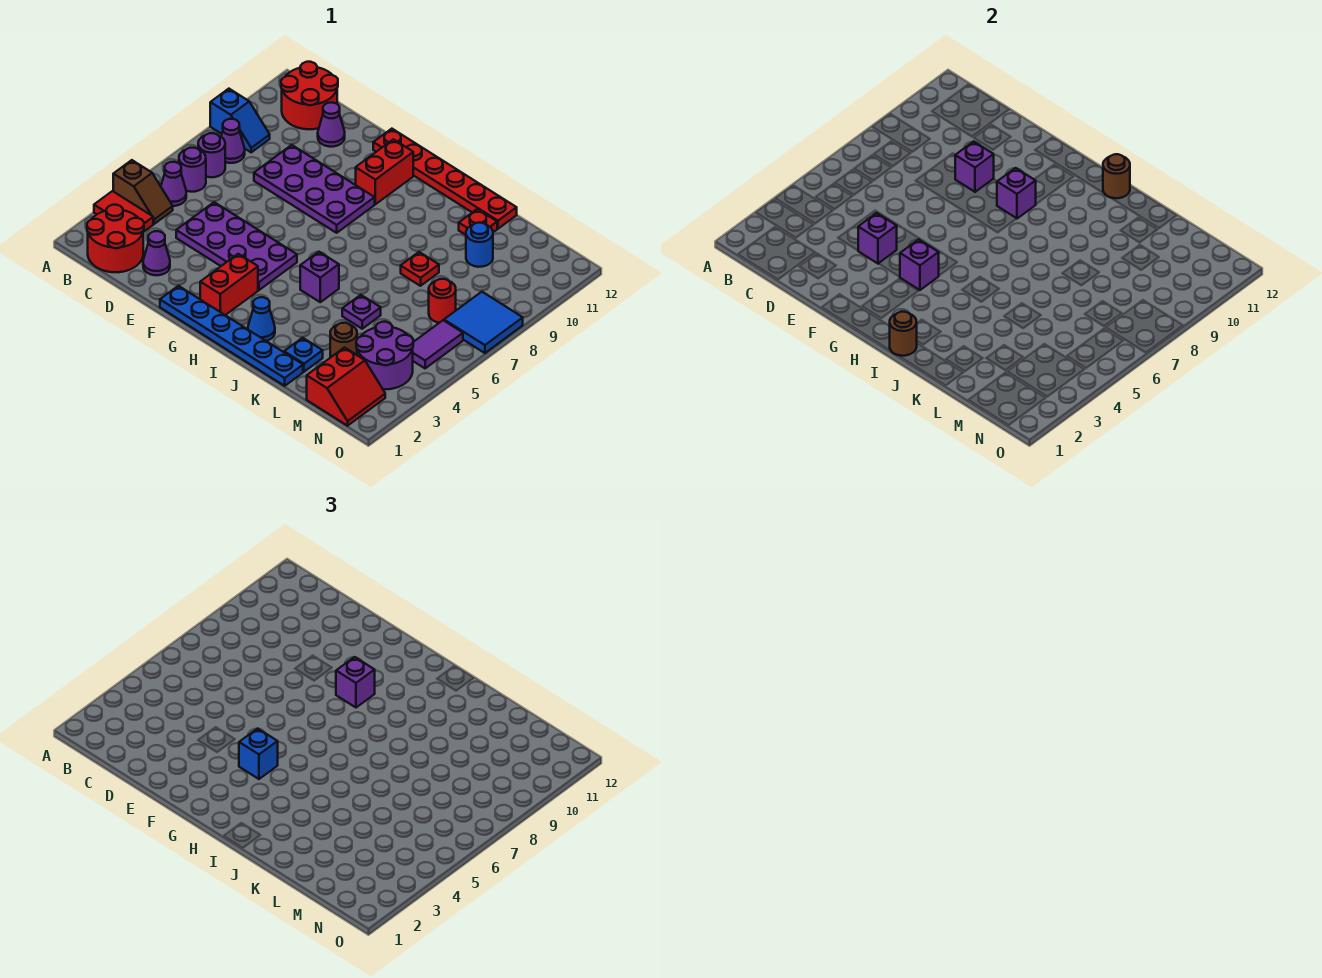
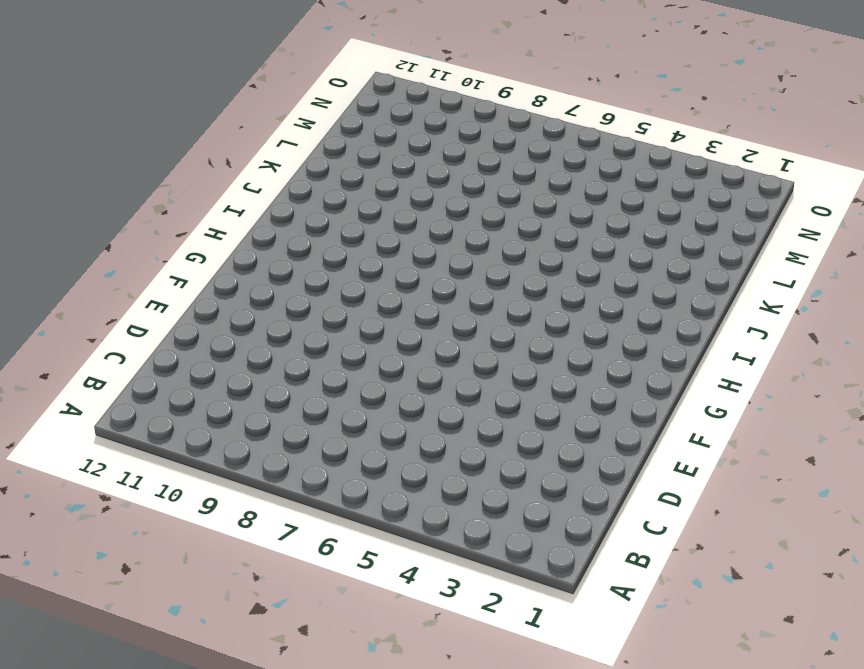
none -> red tile A3:B3 level 1
none -> brown slope A4:B4 level 1 top A
none -> blue slope A9:B9 level 1 top A
none -> red round brick B1:C2 level 1

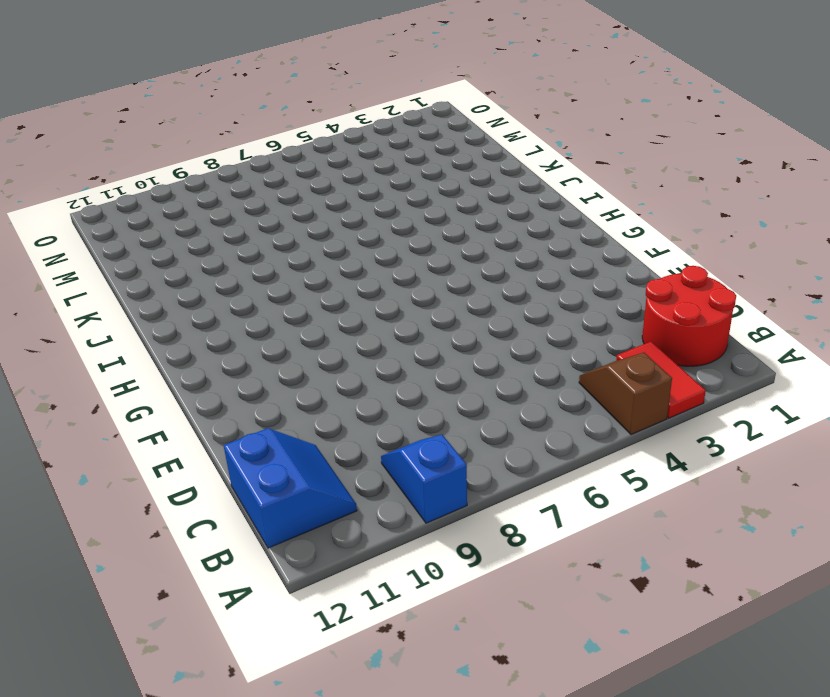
blue slope B11:C12 level 1 top 12 -> red round brick B11:C12 level 1
none -> purple cone B5 level 1
none -> purple round brick B6 level 1
none -> purple round brick B7 level 1
none -> purple cone B8 level 1

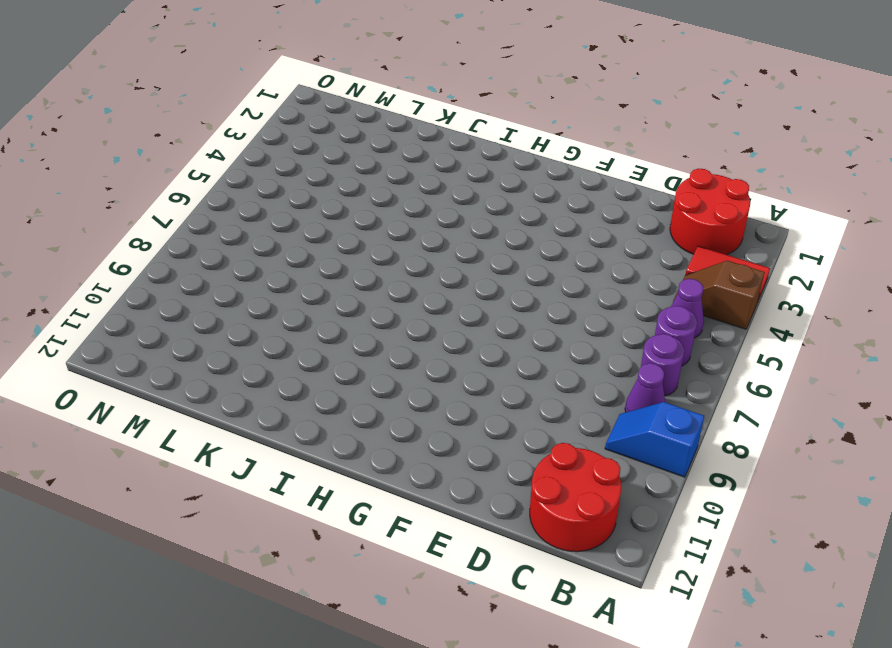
none -> purple cone D2 level 1
none -> purple plate D4:G5 level 1
none -> purple plate D8:G9 level 1
none -> purple cone D11 level 1

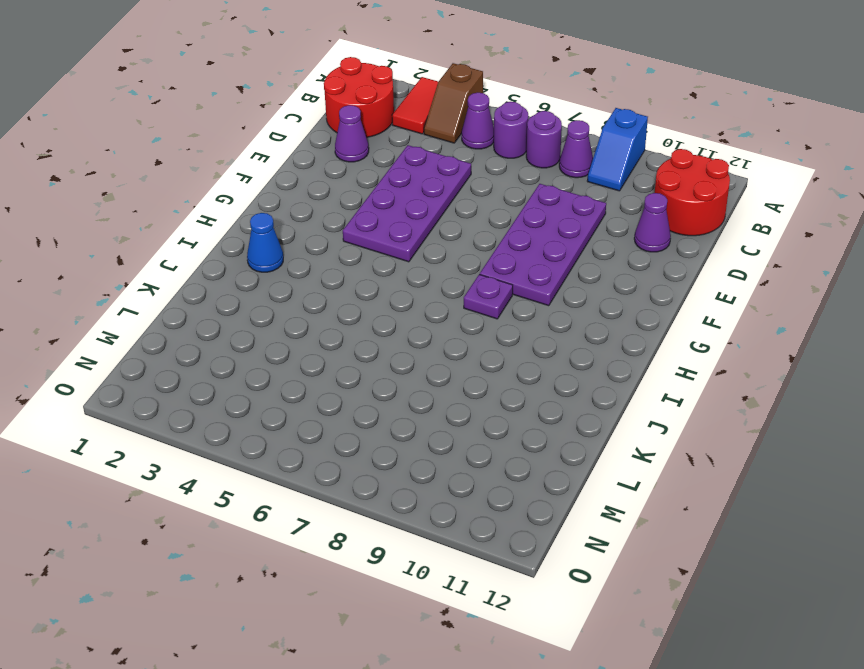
purple plate H8 level 1 -> purple plate K5 level 1
none -> blue plate F1:K1 level 1
none -> red plate F12:K12 level 1
none -> red brick G2:G3 level 1
none -> red brick G10:G11 level 1

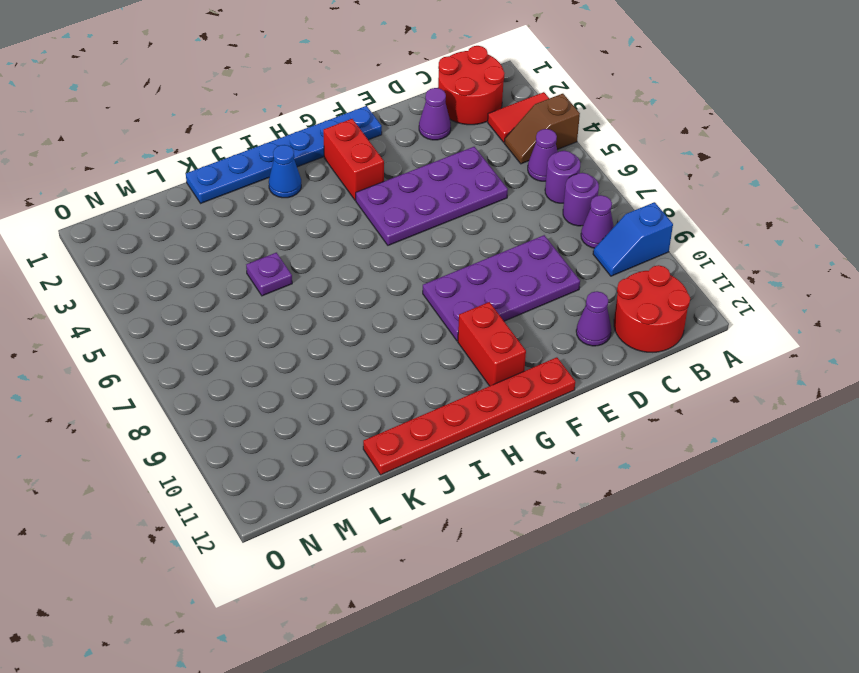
none -> purple brick I5 level 1
none -> blue plate K2 level 1
none -> red plate K8 level 1
none -> red plate K11 level 1

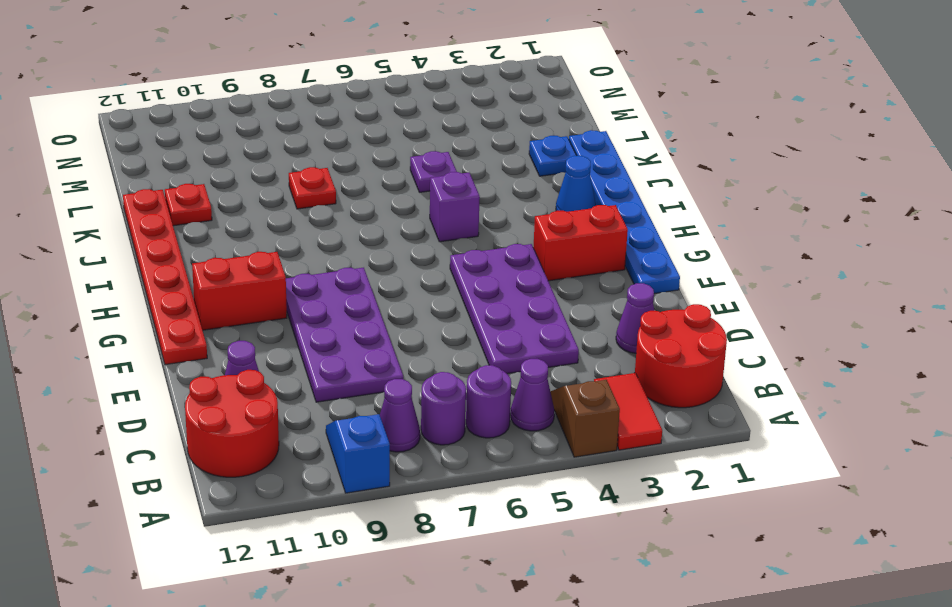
none -> brown round brick L3 level 1
none -> blue round brick L10 level 1
none -> red slope M1:N2 level 1 top M
none -> purple round brick M3:N4 level 1

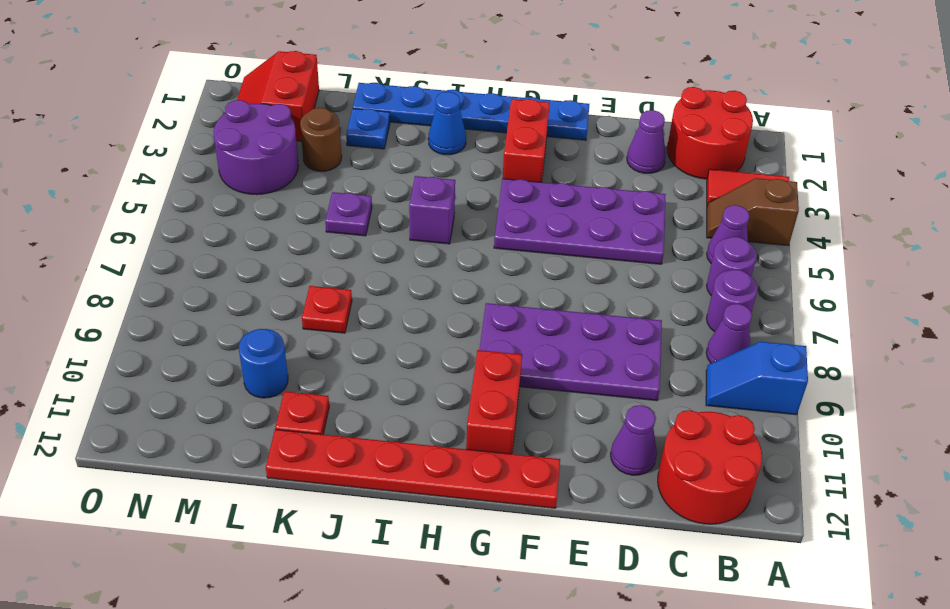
none -> red round brick M7 level 1
none -> purple tile N5:N6 level 1
none -> blue tile N7:O8 level 1
none -> purple brick E4 level 2

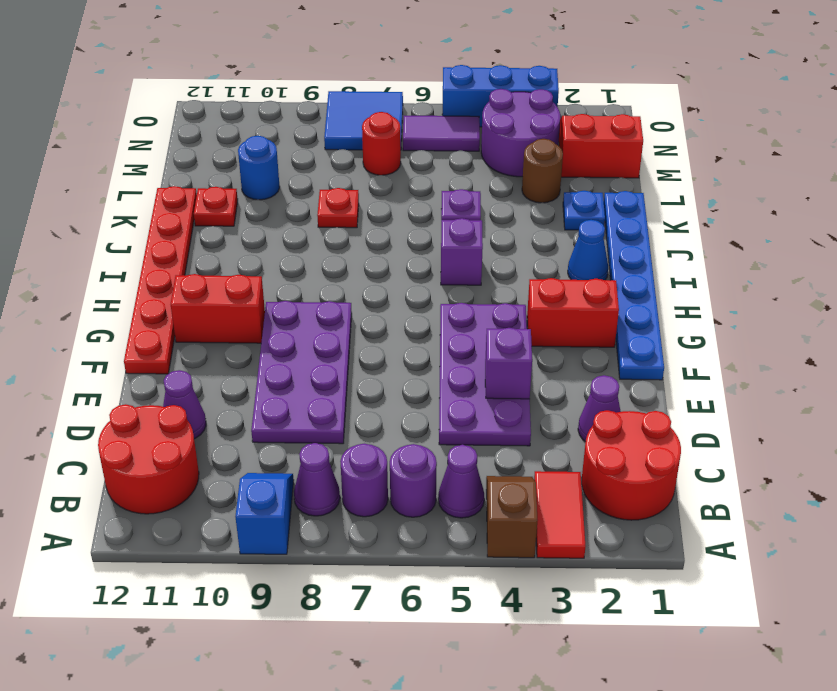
blue brick O3:O5 level 1 -> none
none -> purple brick E9 level 2
none -> purple brick G4 level 2
none -> purple brick G9 level 2
none -> brown round brick I1 level 2

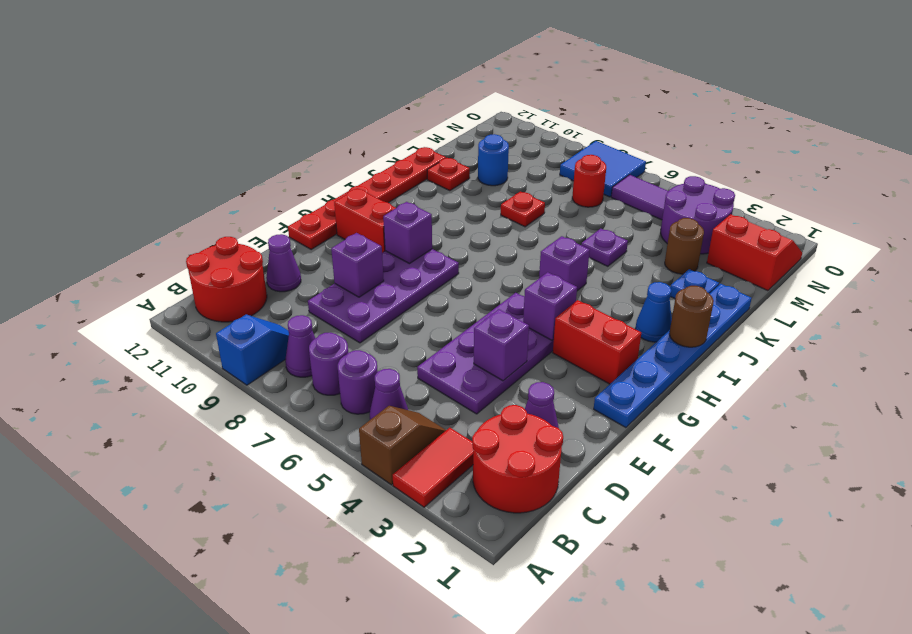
none -> brown round brick I12 level 2
none -> blue brick G4 level 3
none -> purple brick G9 level 3

